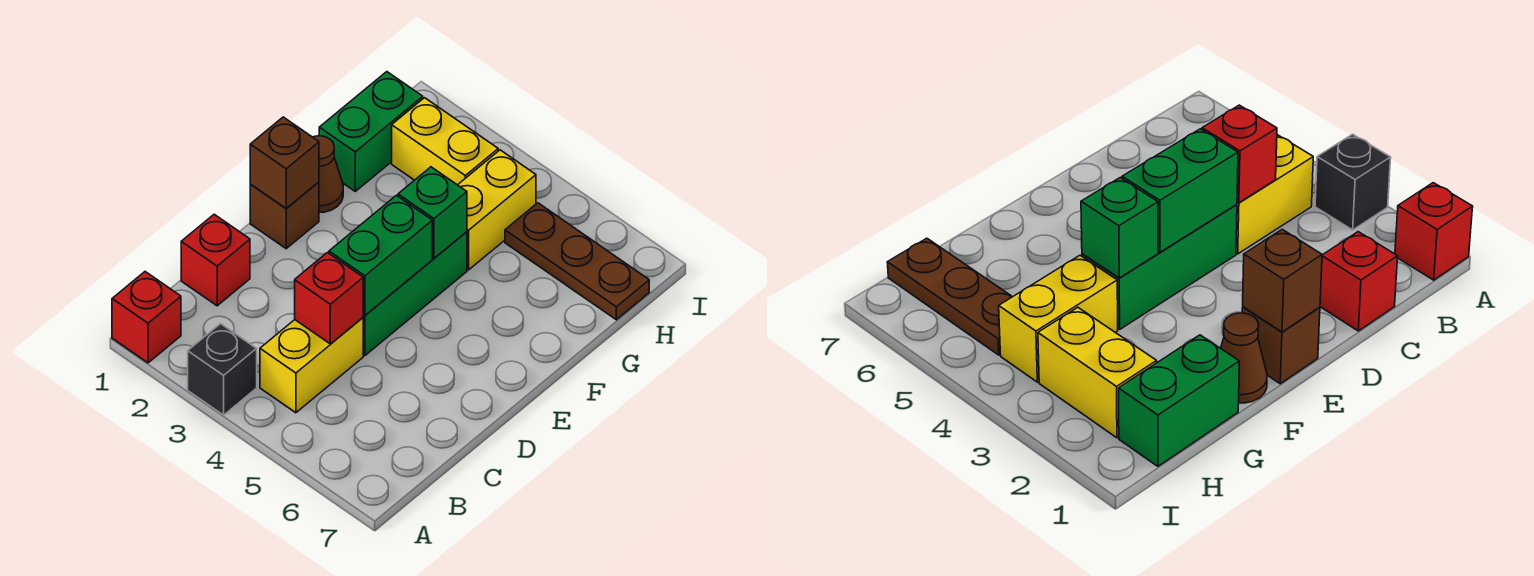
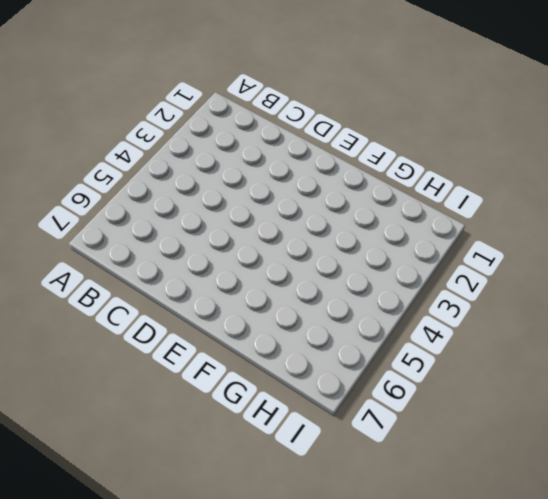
none -> red brick A1 level 1
none -> black brick A3 level 1
none -> yellow brick B4:C4 level 1

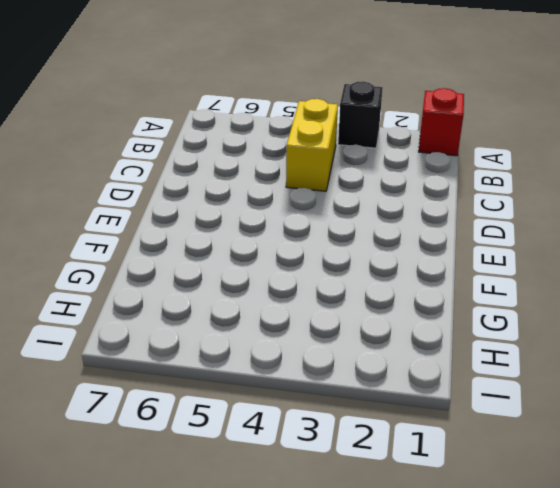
none -> red brick C1 level 1
none -> green brick D4:F4 level 1
none -> brown brick E1 level 1

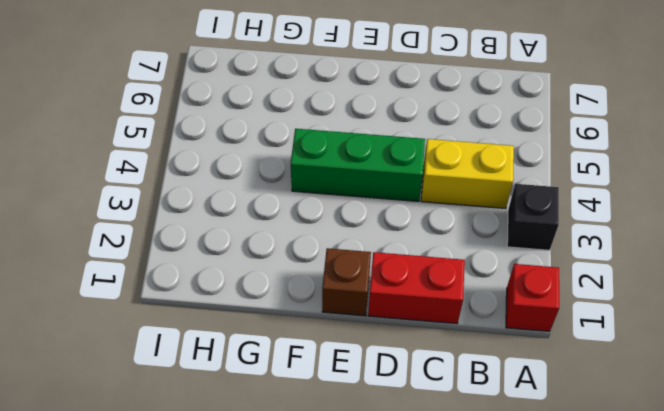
red brick C1:D1 level 1 -> red brick C1 level 1
none -> brown cone F1 level 1
none -> green brick G1:H1 level 1
none -> yellow brick G4:H4 level 1

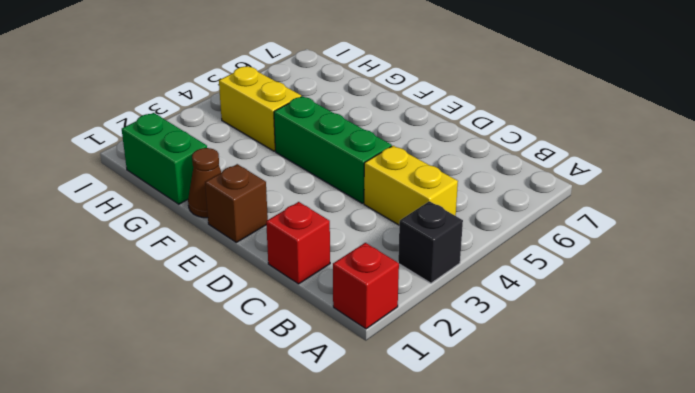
none -> yellow brick H2:H3 level 1
none -> brown plate H5:H7 level 1
none -> red brick C4 level 2

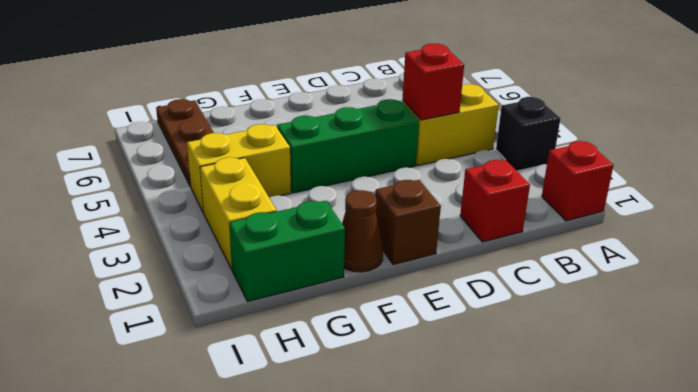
none -> green brick D4:E4 level 2
none -> brown brick E1 level 2
none -> green brick F4 level 2

